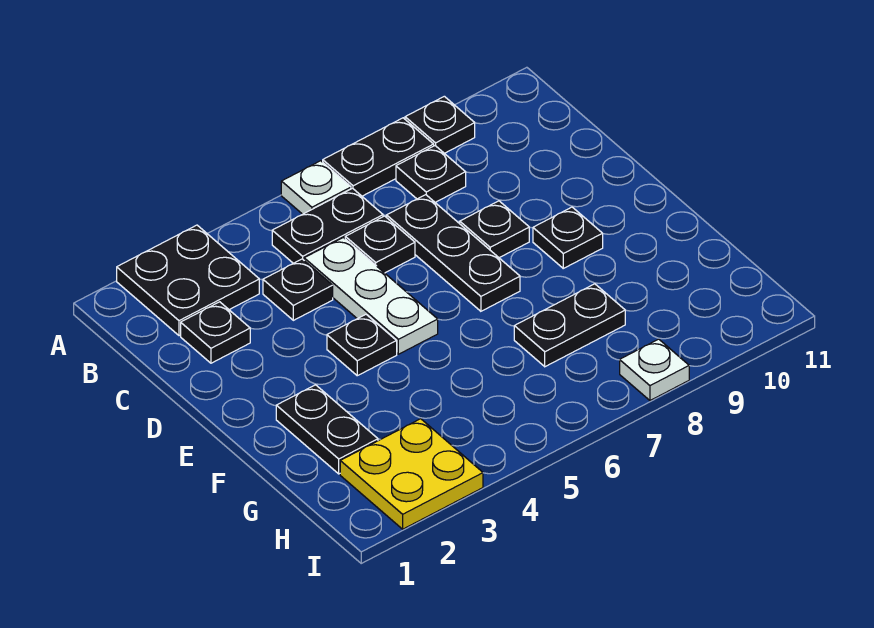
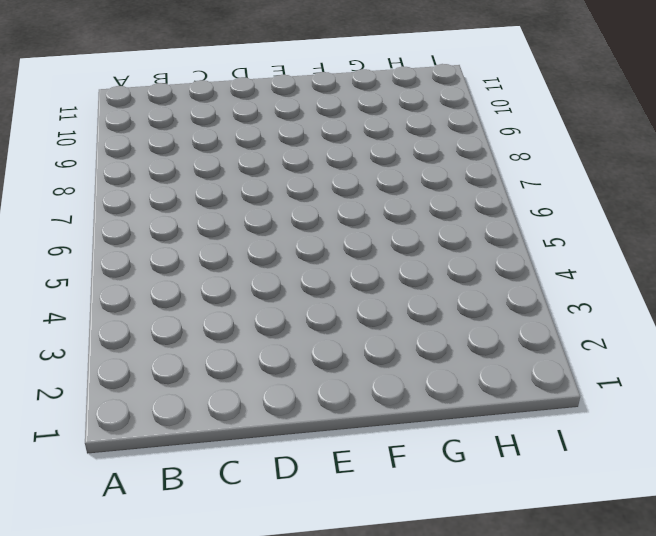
none -> black plate A2:B3 level 1
none -> white plate A6 level 1
none -> black plate A7:A8 level 1

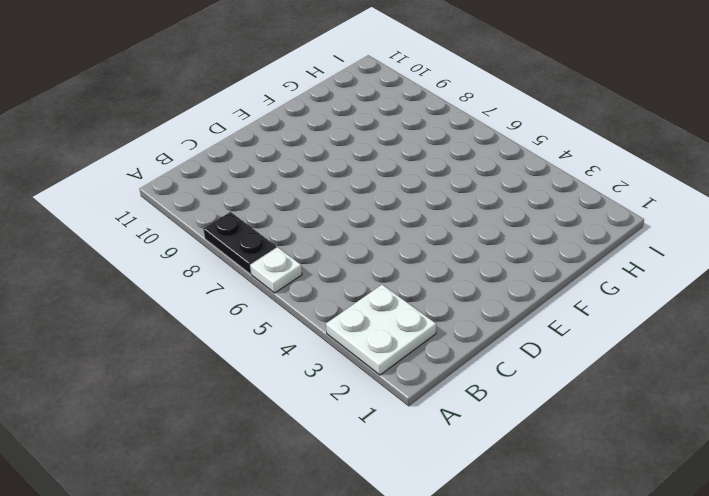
white plate A2:B3 level 1 -> black plate A2:B3 level 1
none -> black plate A9 level 1
none -> black plate B5:B6 level 1
none -> black plate B8 level 1

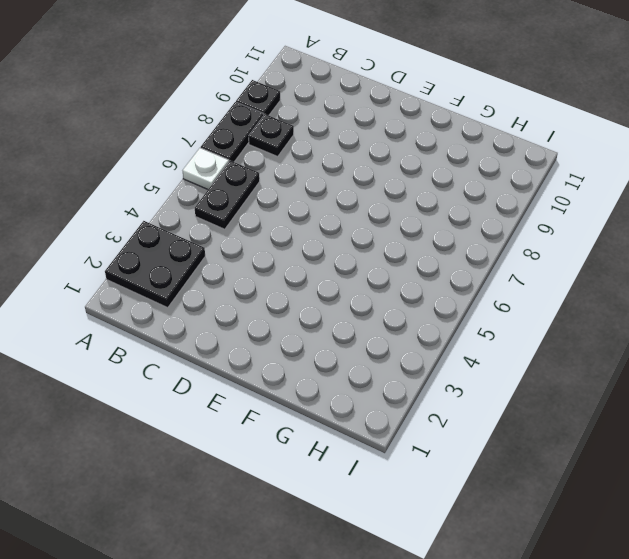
none -> black plate C2 level 1
none -> black plate C4 level 1
none -> white plate C5:E5 level 1

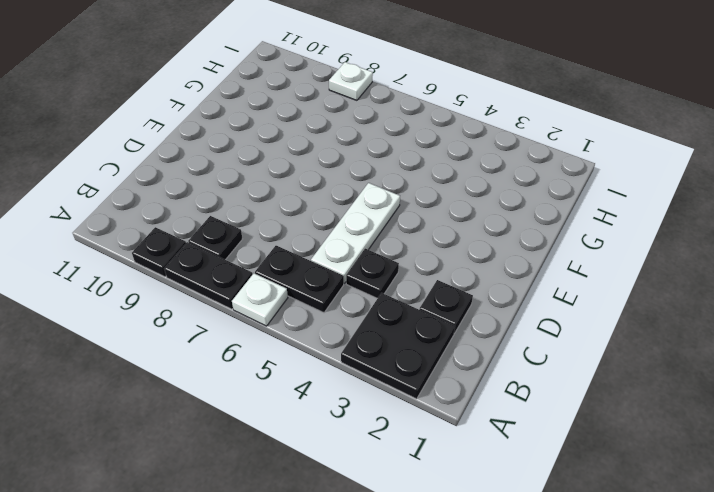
none -> black plate C6 level 1
none -> black plate C7:E7 level 1
none -> black plate D8 level 1

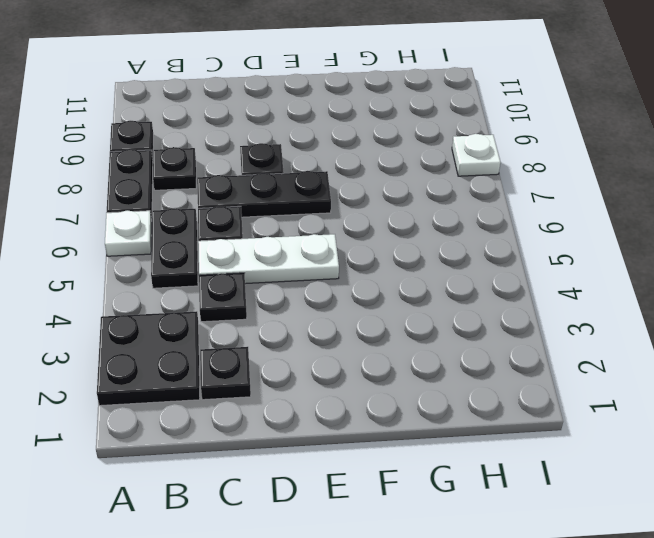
none -> black plate E4 level 1
none -> black plate E9 level 1
none -> black plate F2:G2 level 1

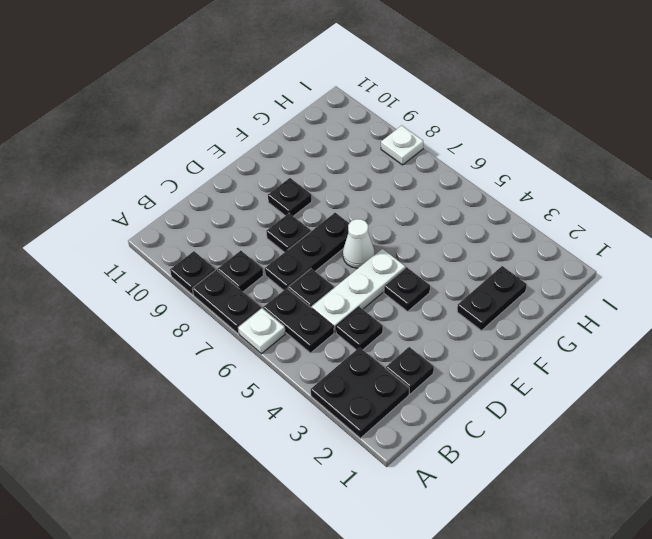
white cone E6 level 1 -> none
none -> black plate G7:G8 level 1
none -> yellow plate H2:I3 level 1

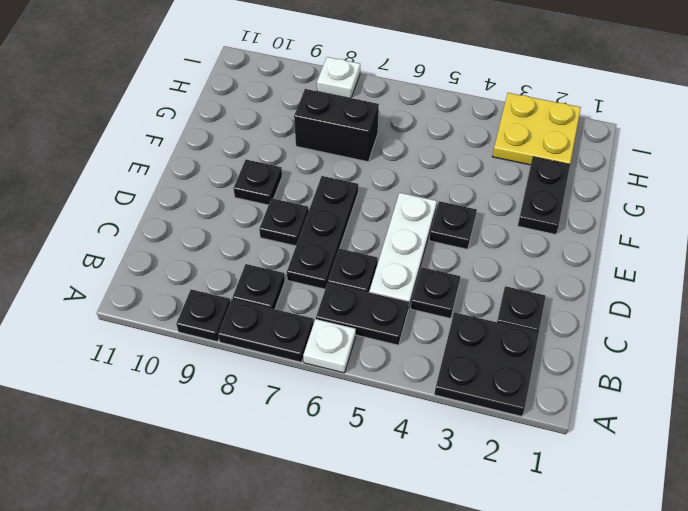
black brick G7:G8 level 1 -> black plate G7:G8 level 1

